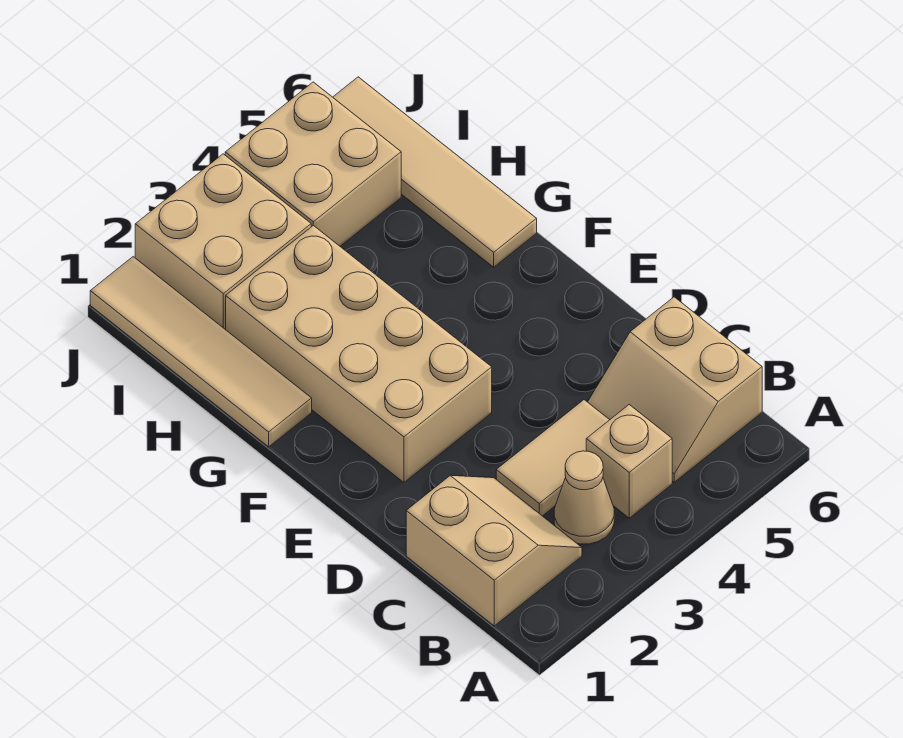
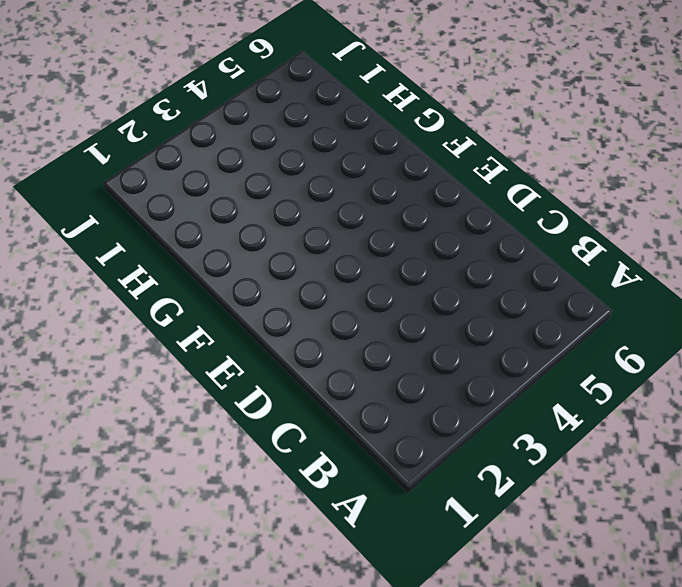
none -> tan slope B1:C2 level 1 top 1
none -> tan cone B3 level 1

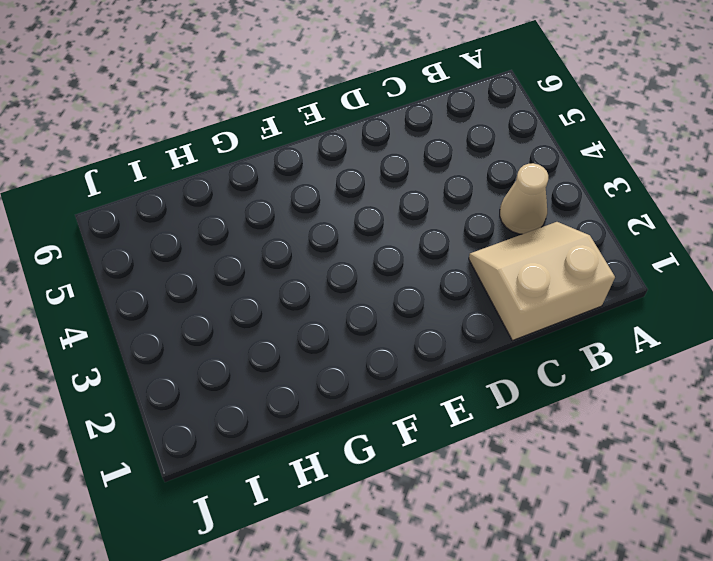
none -> tan brick B4 level 1
none -> tan slope B5:C6 level 1 top 6

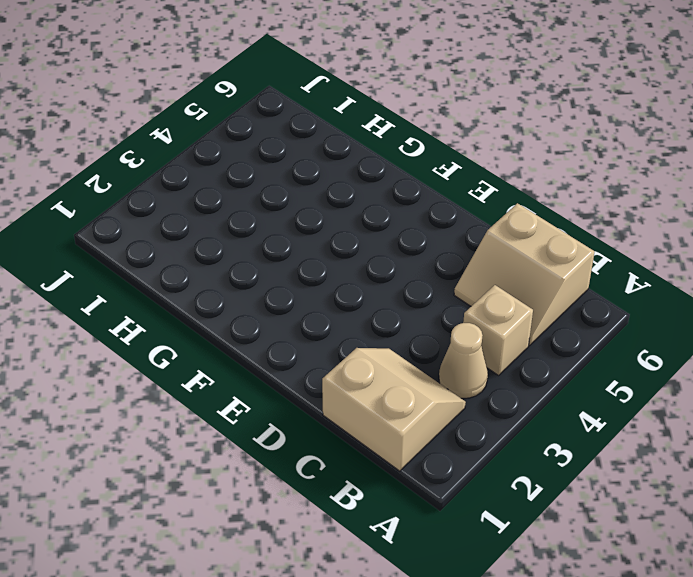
none -> tan tile C3:C4 level 1
none -> tan brick E2:H3 level 1

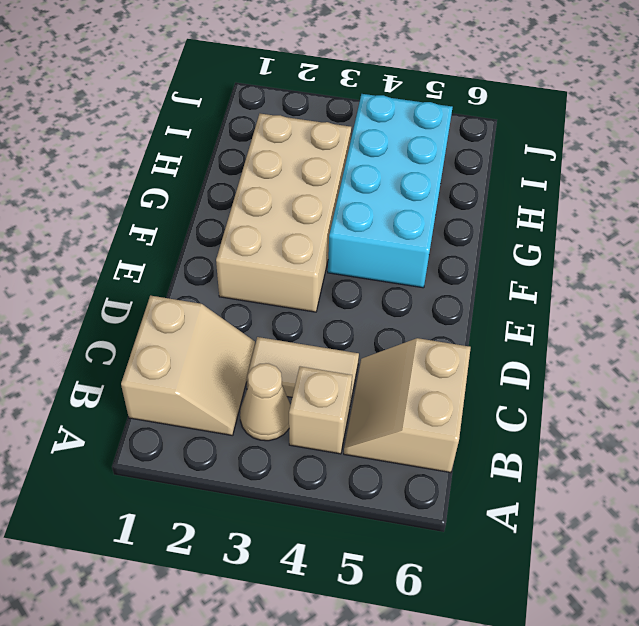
cyan brick F4:I5 level 1 -> tan brick I4:J5 level 1
none -> tan tile G1:J1 level 1
none -> tan tile G6:J6 level 1

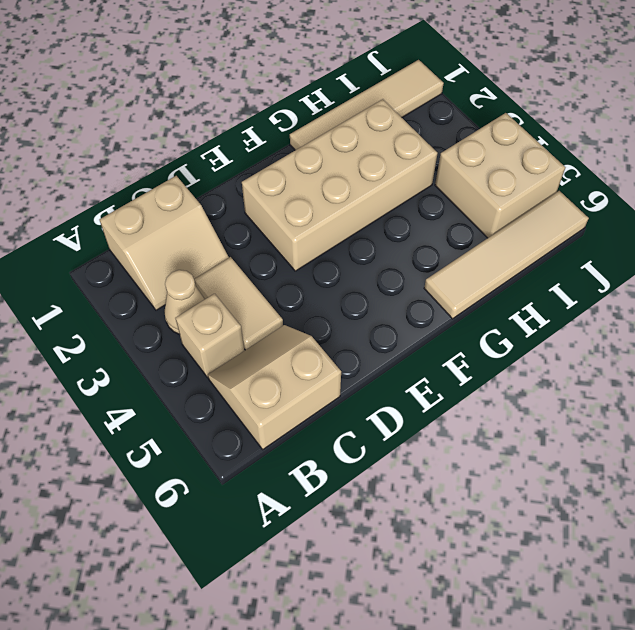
none -> tan brick I2:J3 level 1

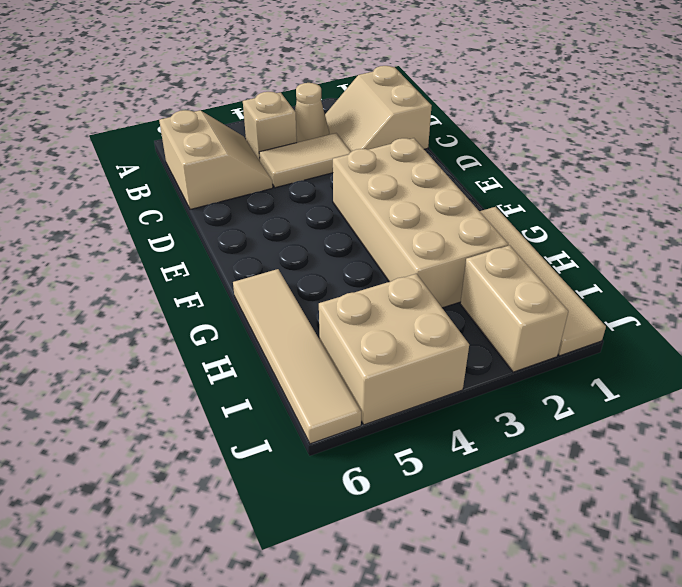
tan brick I2:J2 level 1 -> tan brick I2:J3 level 1

